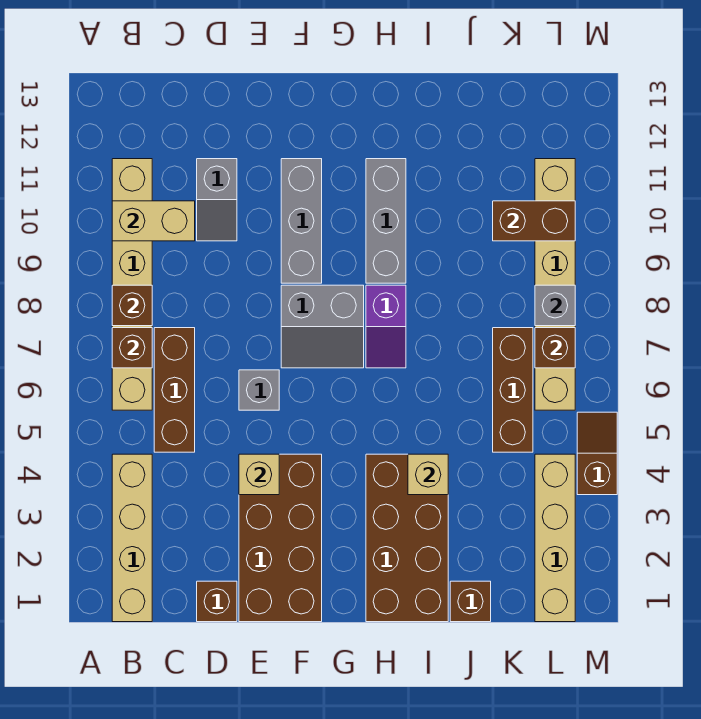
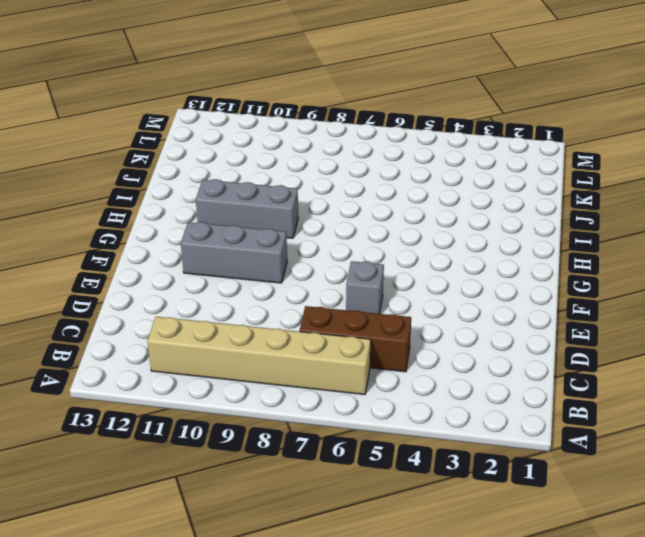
none -> tan brick B1:B4 level 1
none -> brown brick D1 level 1
none -> grey slope D10:D11 level 1 top 11

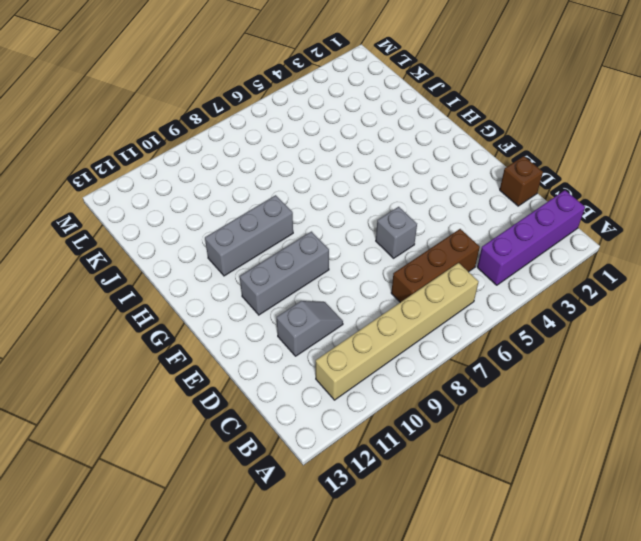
purple brick B1:B4 level 1 -> tan brick B1:B4 level 1
none -> brown brick E1:F4 level 1
none -> grey slope F7:G8 level 1 top 8
none -> brown brick H1:I4 level 1

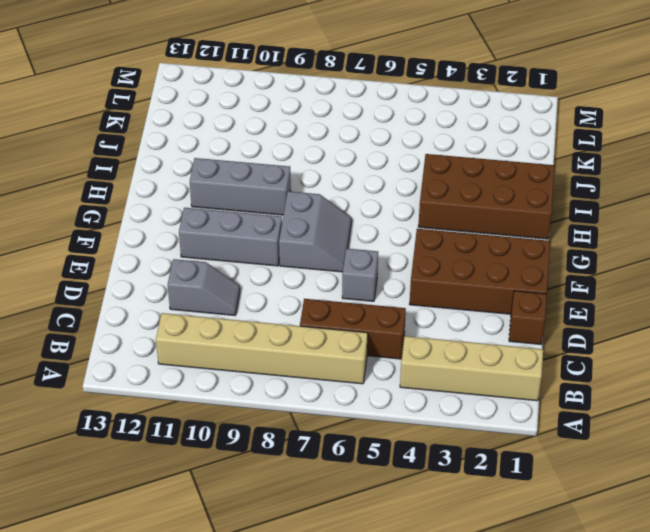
none -> purple slope H7:H8 level 1 top 8
none -> brown brick J1 level 1
none -> brown brick K5:K7 level 1

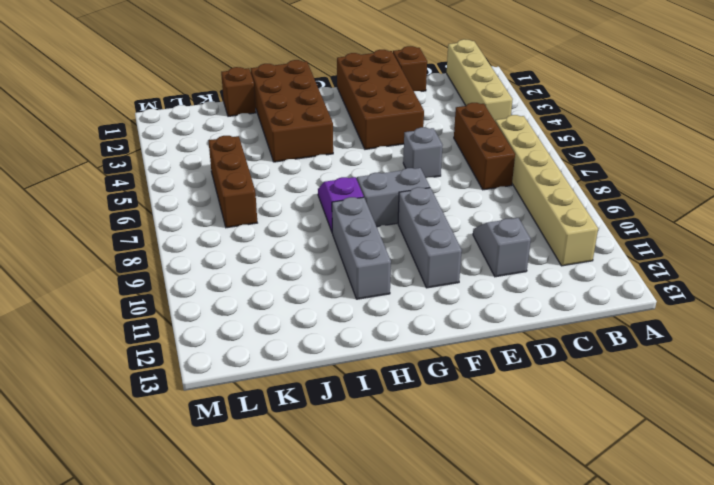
none -> tan brick L1:L4 level 1
none -> tan brick L6:L11 level 1
none -> brown slope M4:M5 level 1 top 4

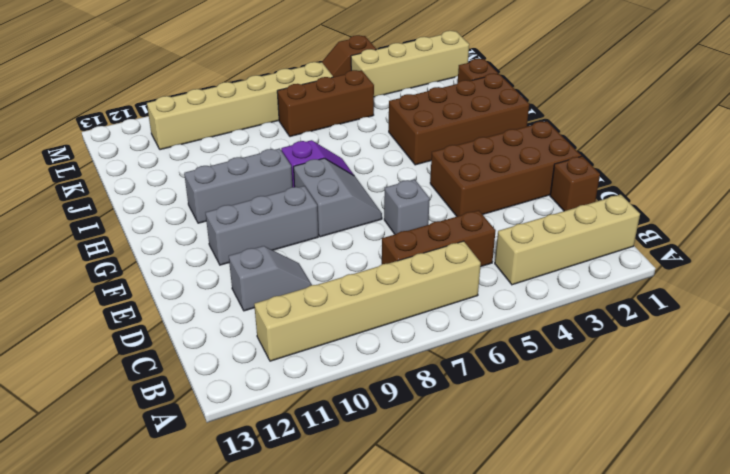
none -> brown brick B7 level 2
none -> brown brick B8 level 2
none -> tan brick B10:C10 level 2

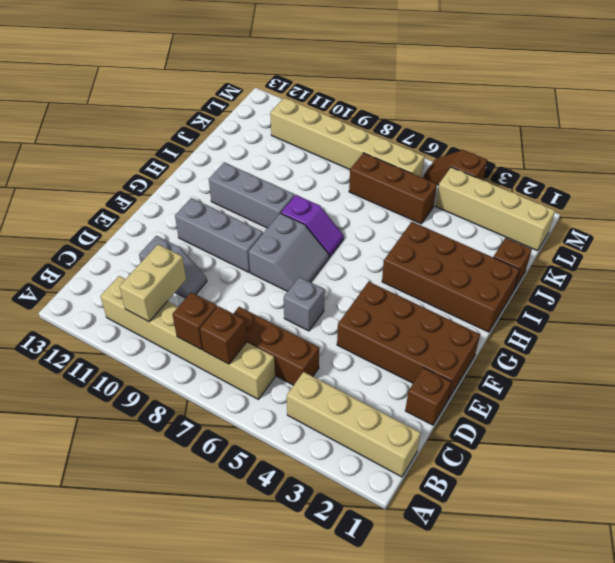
none -> tan brick E4 level 2
none -> tan brick I4 level 2
none -> brown brick K10:L10 level 2

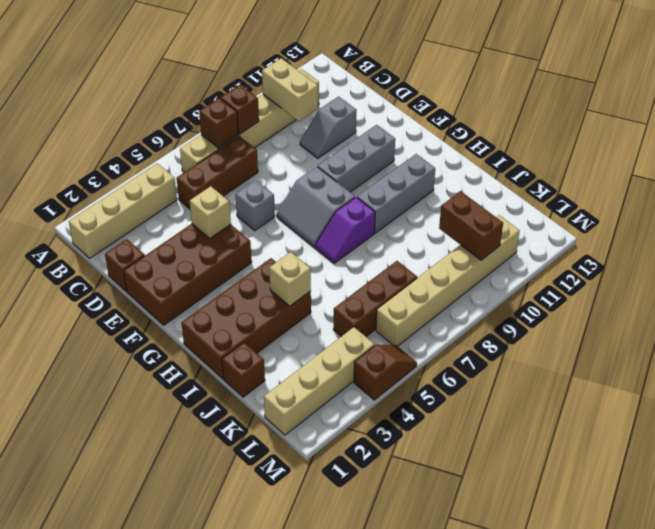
none -> brown brick L7 level 2
none -> grey brick L8 level 2

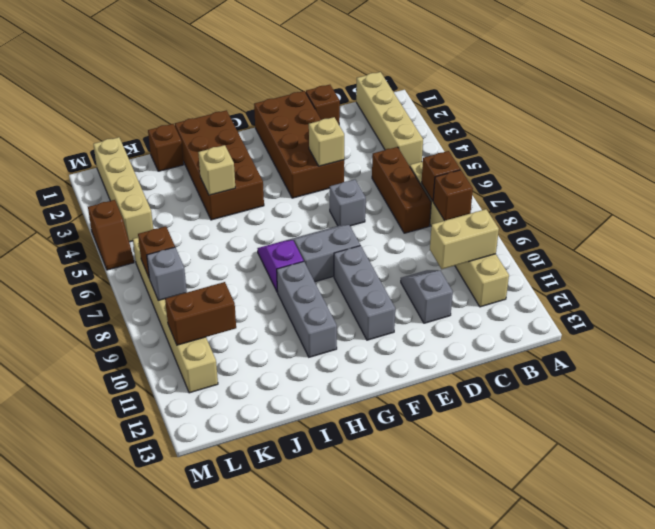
none -> brown brick K5:K7 level 1

